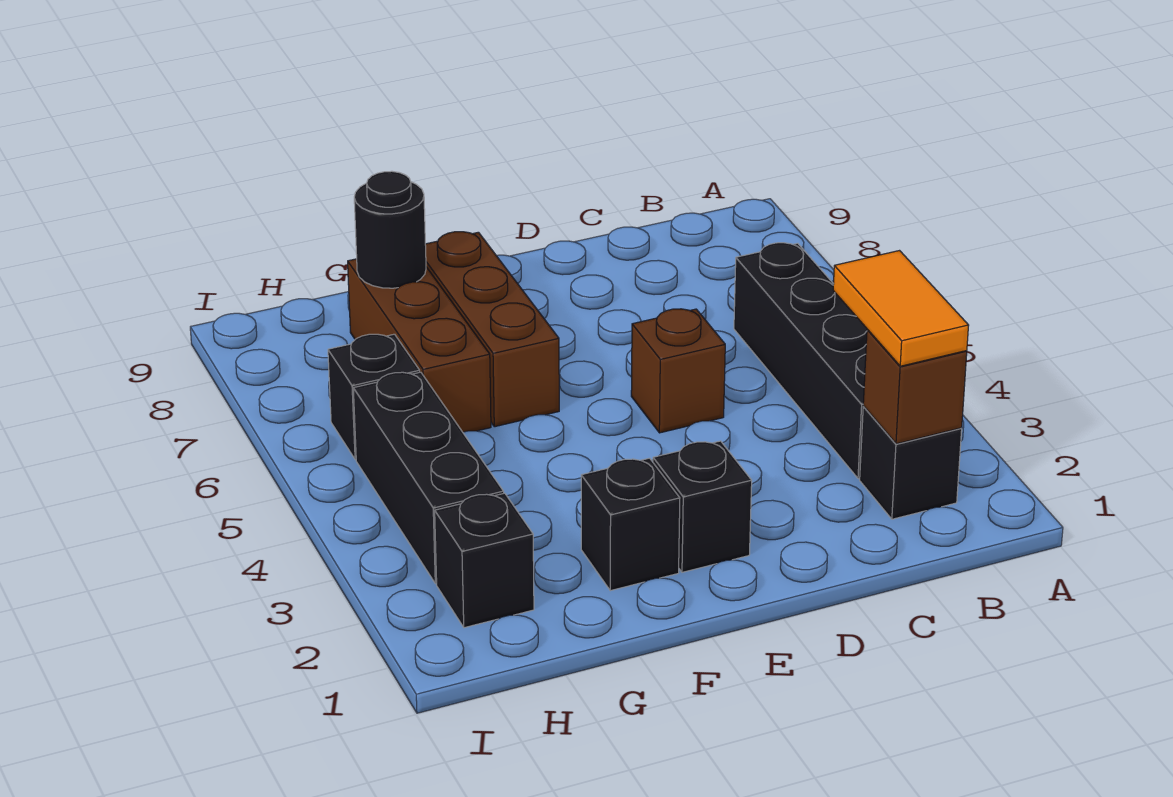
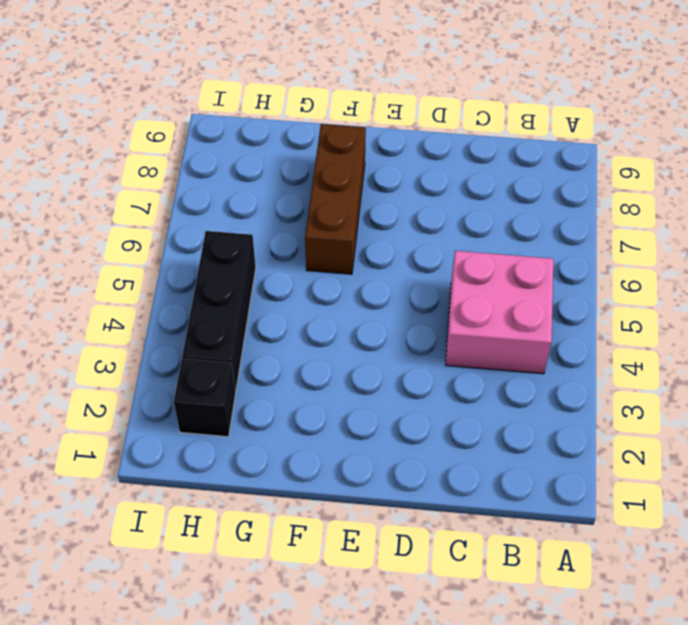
pink brick B4:C5 level 1 -> black brick B3:B6 level 1
none -> black brick B2 level 1
none -> brown brick D5 level 1
none -> black brick E2 level 1

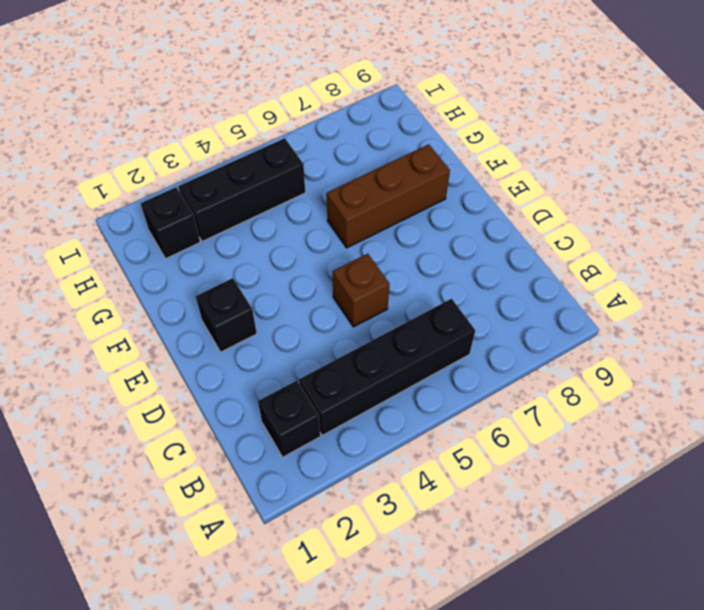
none -> black brick F2 level 1
none -> brown brick G6:G8 level 1
none -> black brick H6 level 1

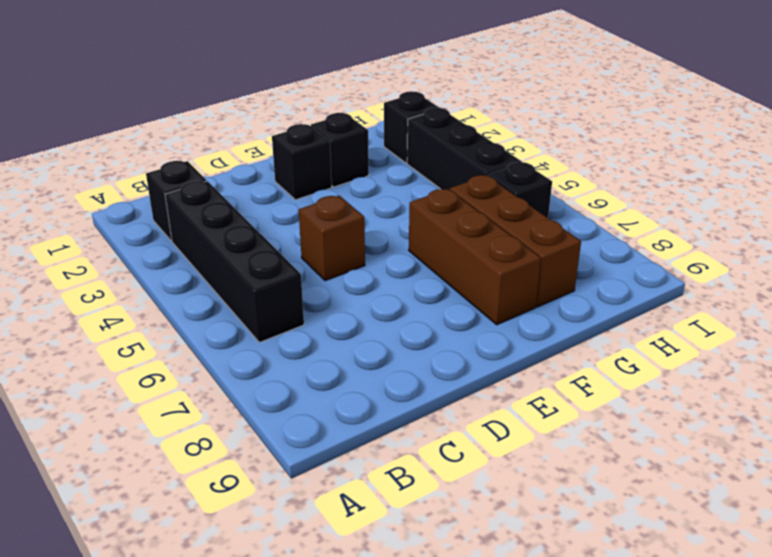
none -> brown brick B2 level 2
none -> black round brick G8 level 2
none -> orange tile B2:B3 level 3

